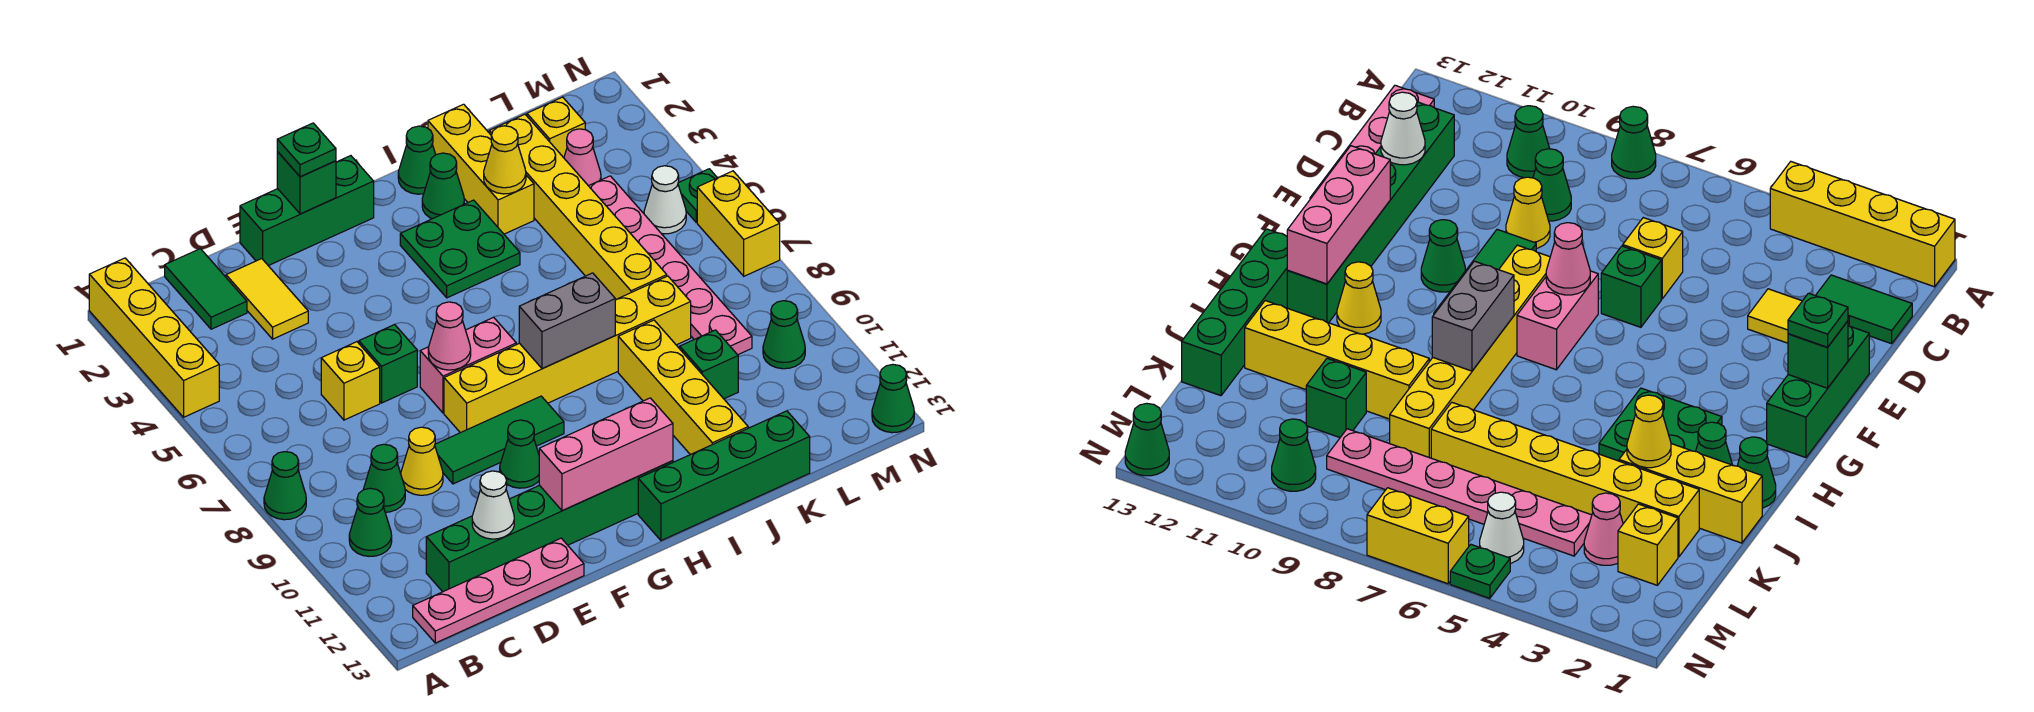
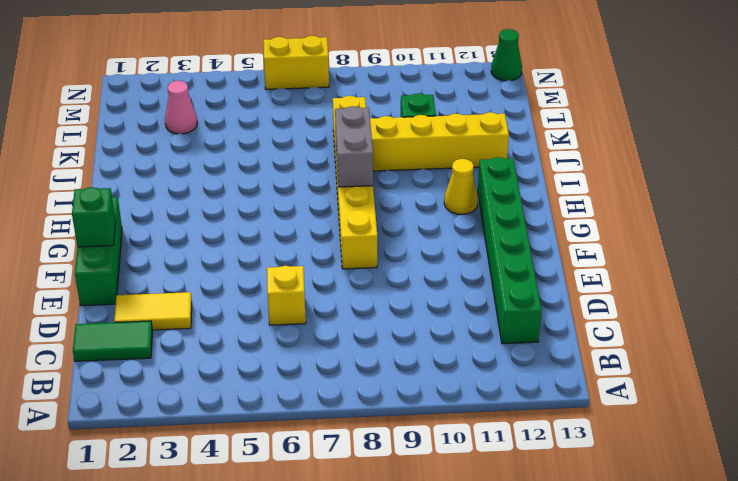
none -> yellow brick A1:A4 level 1
none -> green cone A8 level 1
none -> green cone B10 level 1
none -> pink plate B13:E13 level 1

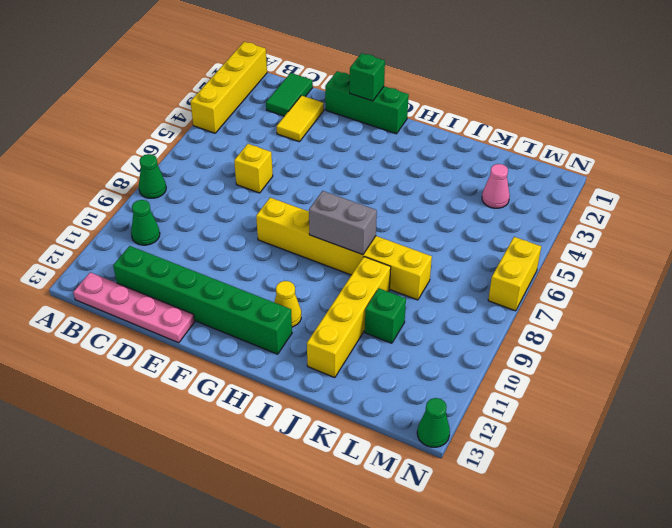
none -> green cone C9 level 1
none -> yellow cone D9 level 1
none -> green brick E6 level 1
none -> green tile E9:G9 level 1

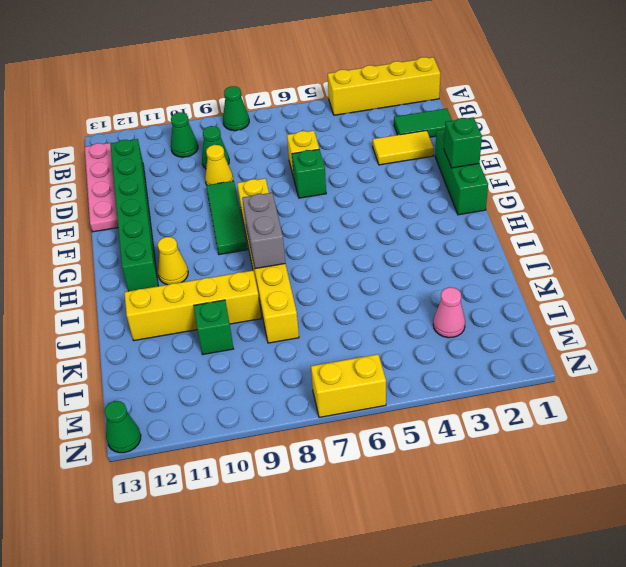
none -> pink brick F7:G7 level 1
none -> green cone F10 level 1
none -> green plate H3:I4 level 1
none -> green brick H13:K13 level 1

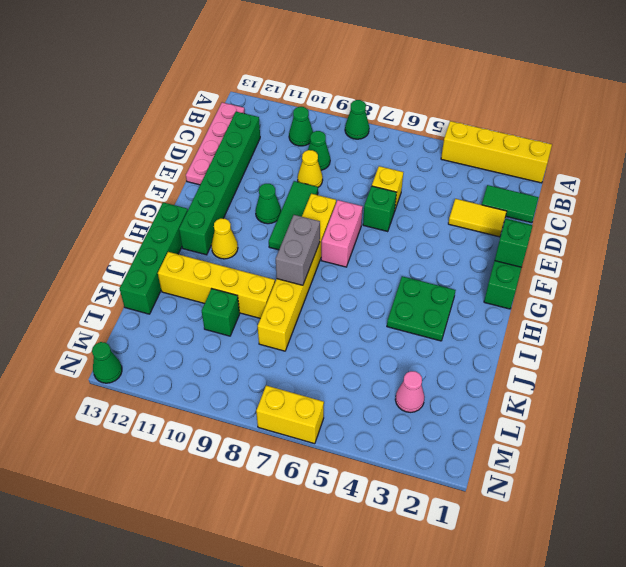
none -> green cone I1 level 1
none -> green cone I2 level 1
none -> yellow brick J1:J3 level 1
none -> yellow brick K2:K7 level 1

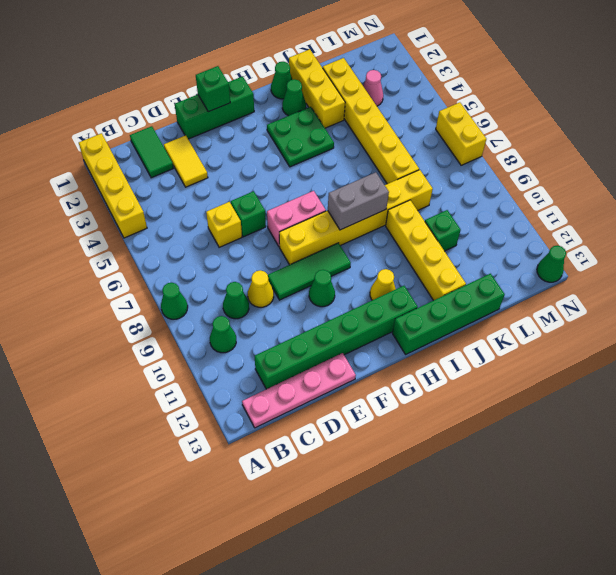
none -> yellow brick L2 level 1
none -> pink plate L4:L9 level 1
none -> white cone M5 level 1
none -> green cone M10 level 1

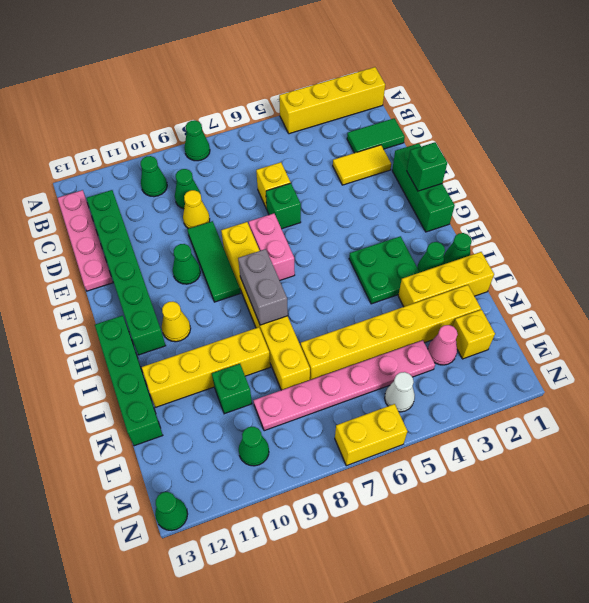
none -> green plate N5 level 1
none -> white cone D12 level 2
none -> pink cone F7 level 2
none -> pink brick F12:H12 level 2

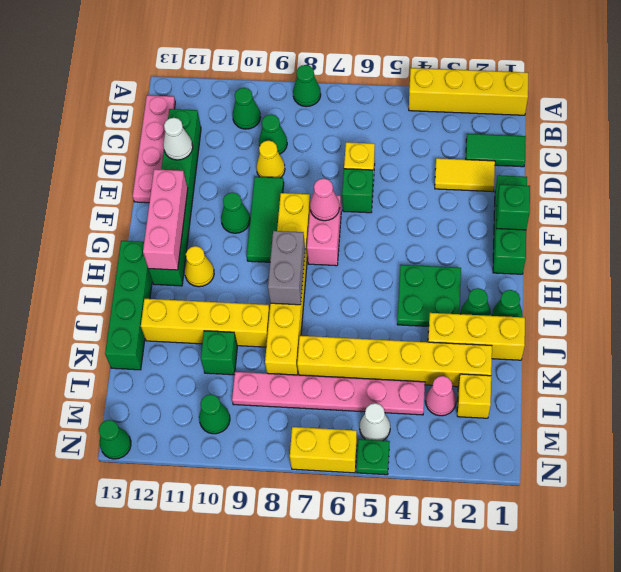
none -> yellow cone J3 level 2
none -> green plate F1 level 3

